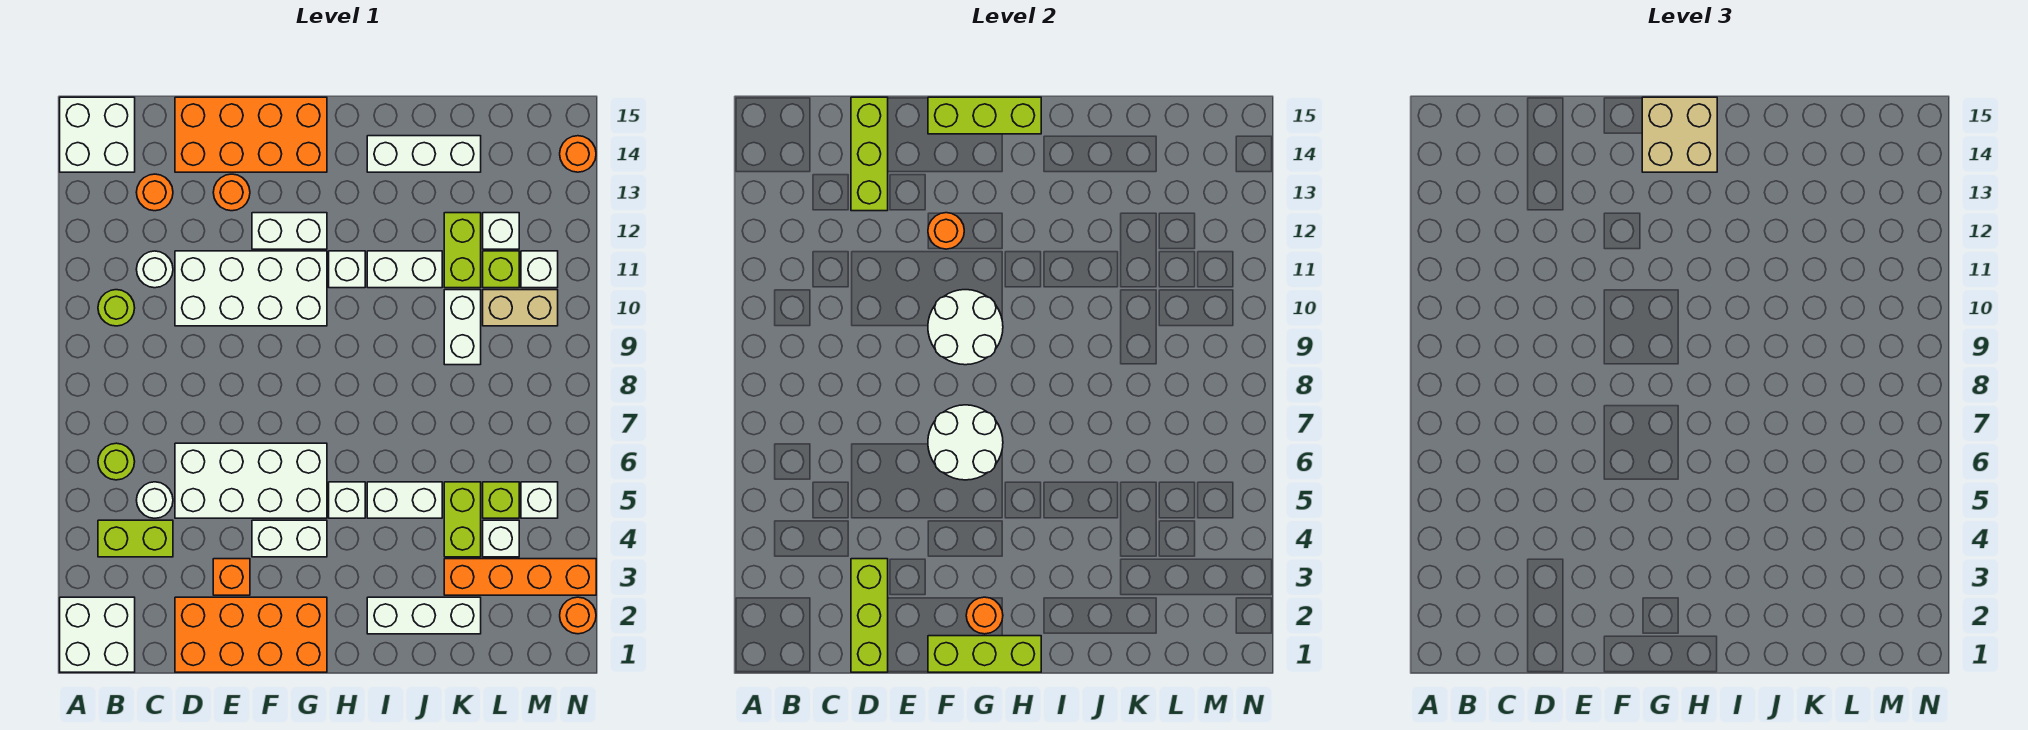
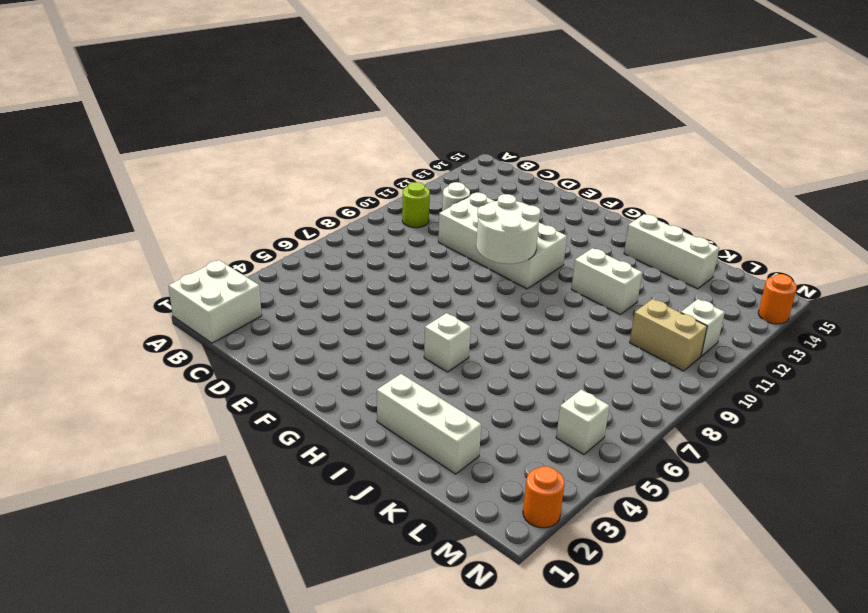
none -> white brick A14:B15 level 1
none -> lime brick B4:C4 level 1
none -> lime round brick B6 level 1
none -> white round brick C5 level 1

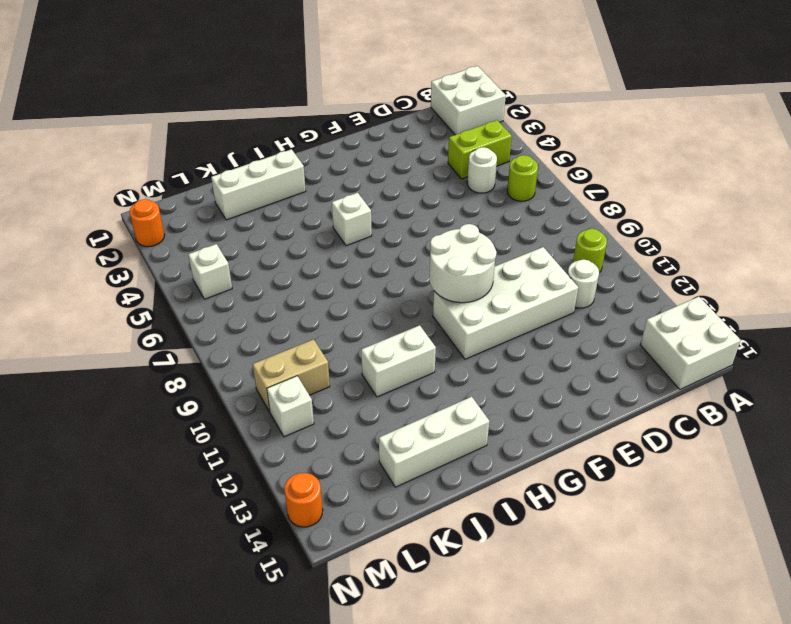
none -> orange round brick C13 level 1
none -> orange brick D1:G2 level 1
none -> white brick D5:G6 level 1
none -> orange brick D14:G15 level 1

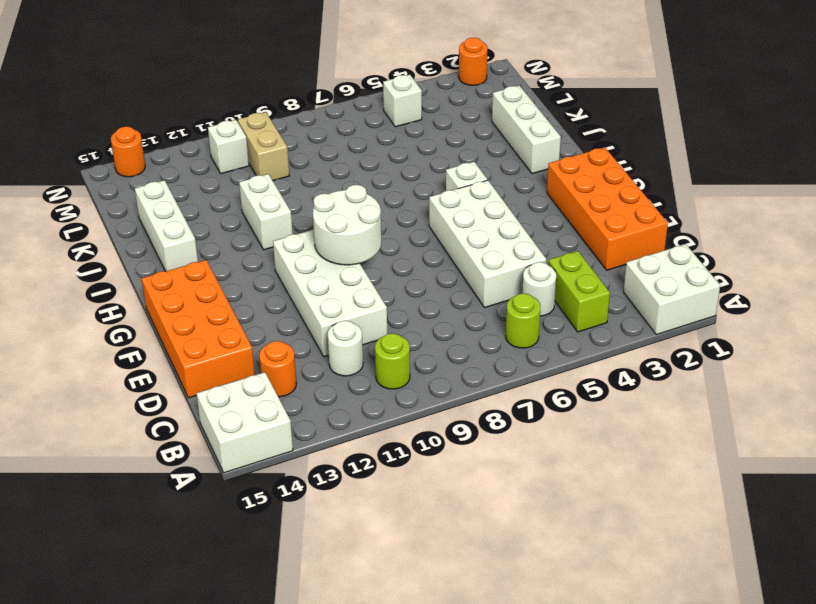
none -> orange brick E3 level 1
none -> orange round brick E13 level 1
none -> white brick F4:G4 level 1
none -> white brick F12:G12 level 1

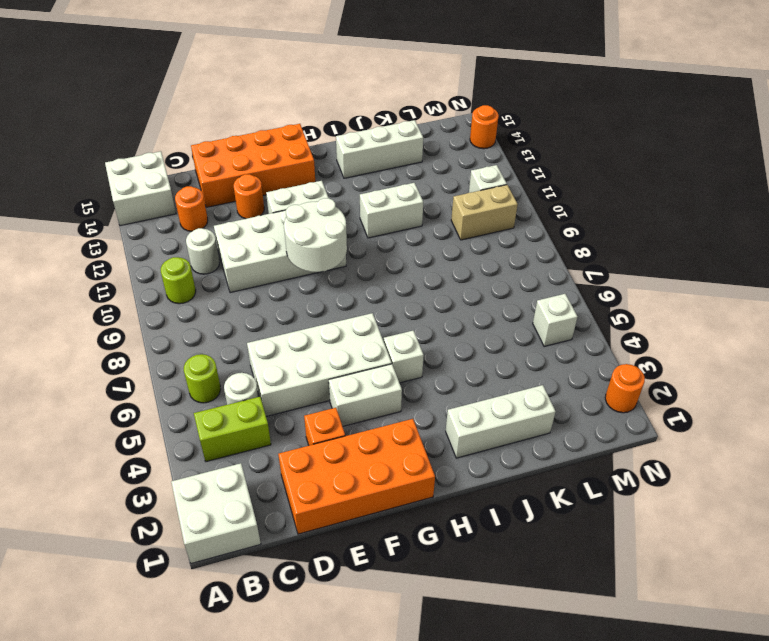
none -> white brick H11 level 1
none -> white brick I5:J5 level 1
none -> orange brick K3:N3 level 1
none -> lime brick K4:K5 level 1

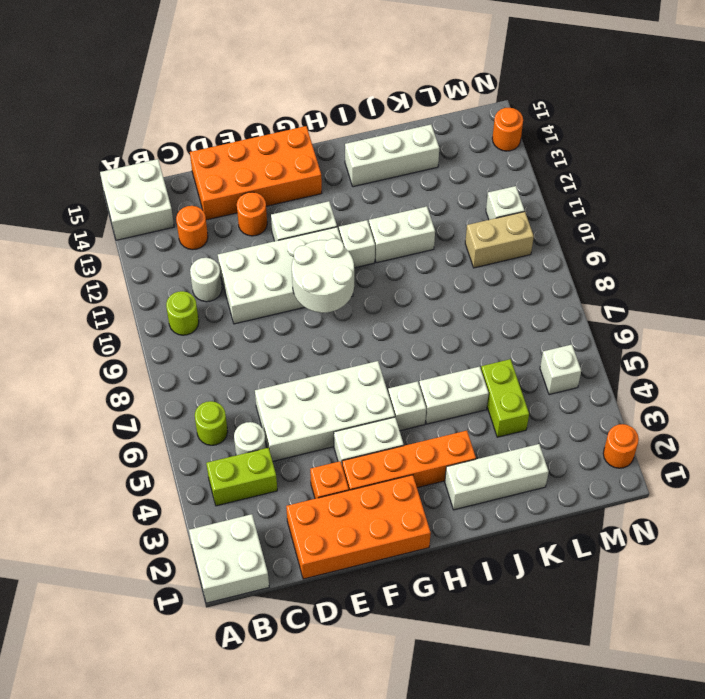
orange brick F3:I3 level 1 -> orange brick K3:N3 level 1
none -> white brick K9:K10 level 1
none -> lime brick K11:K12 level 1
none -> white brick L4 level 1
none -> lime brick L5 level 1

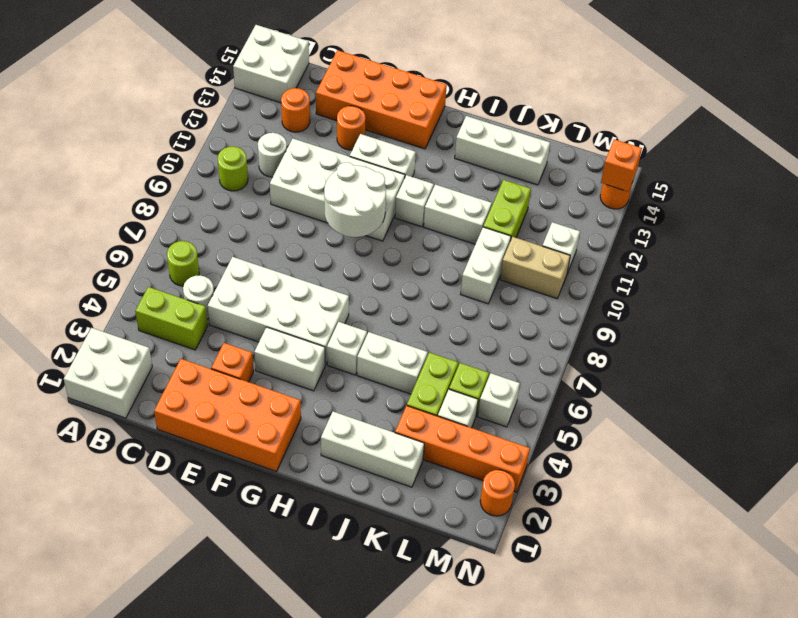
orange brick N14 level 2 -> none
none -> lime brick L11 level 1
none -> white brick L12 level 1
none -> lime brick D1:D3 level 2
none -> lime brick D13:D15 level 2

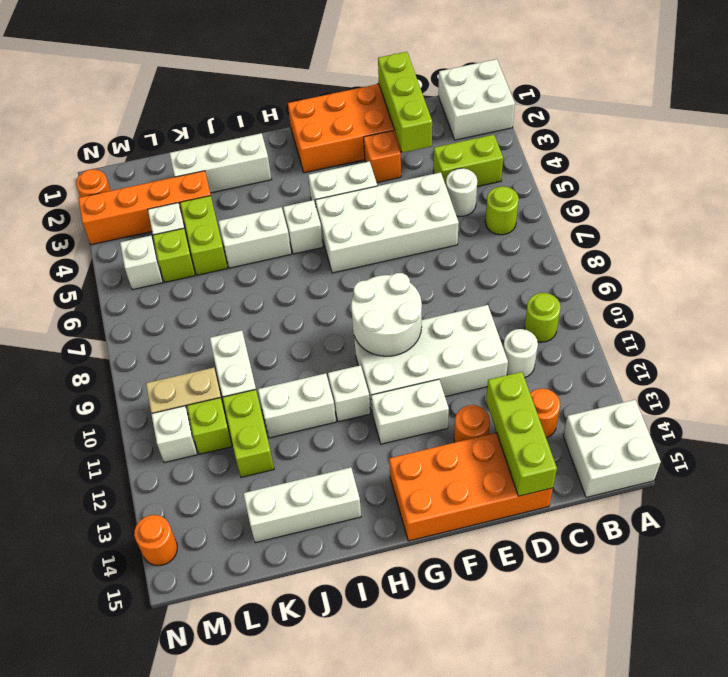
none -> white brick L12 level 1
none -> lime brick F1:H1 level 2
none -> white round brick F6:G7 level 2
none -> orange round brick F12 level 2

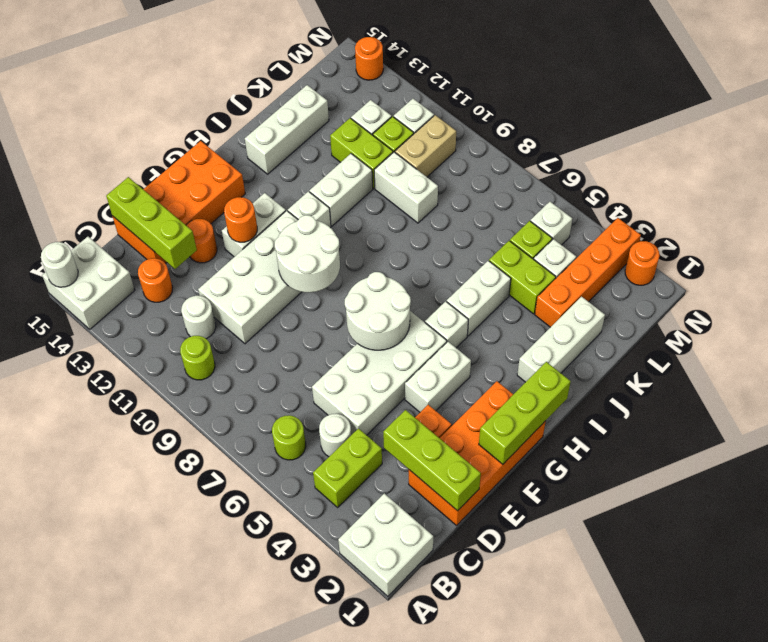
white round brick A15 level 2 -> none
none -> lime brick F15:H15 level 2
none -> orange round brick G2 level 2
none -> tan brick G14:H15 level 3

